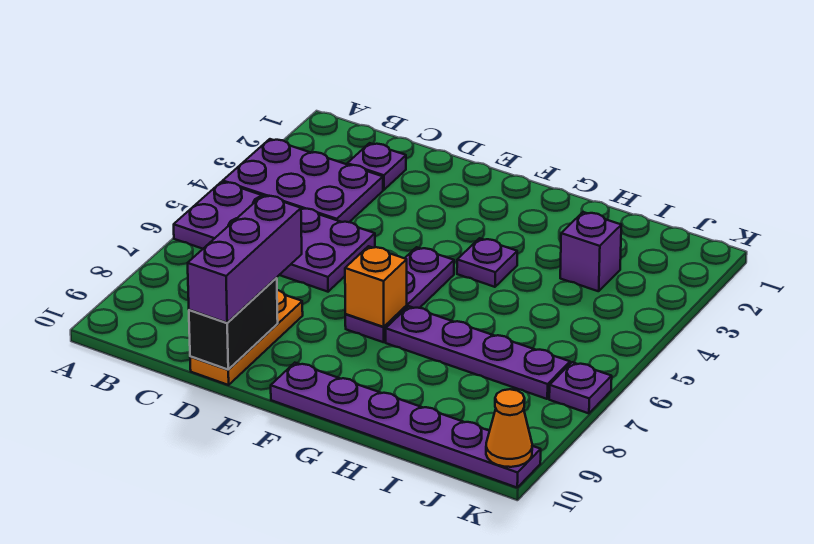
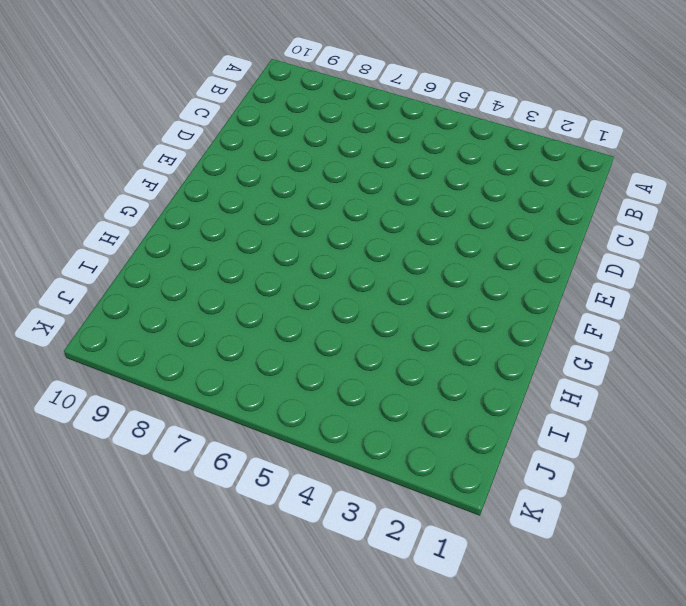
none -> purple plate A3:C4 level 1
none -> purple plate A5:D6 level 1
none -> purple plate C2 level 1

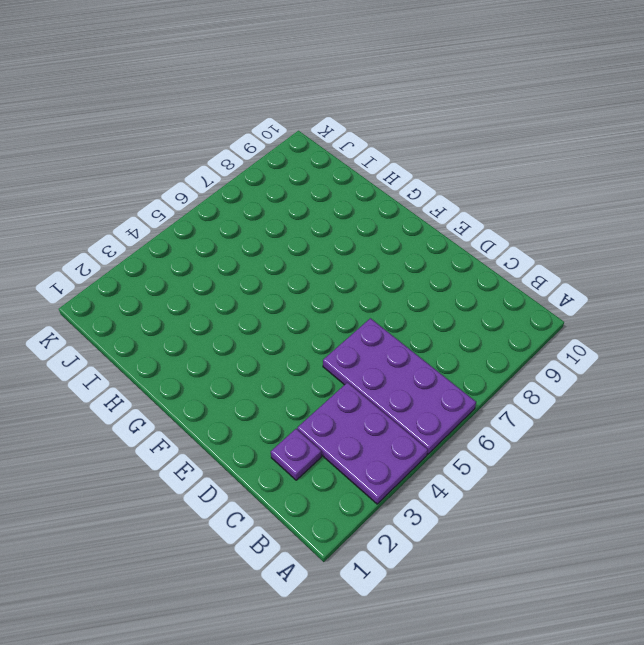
none -> orange plate D8:D10 level 1
none -> purple plate F5:F7 level 1
none -> purple plate F10:K10 level 1

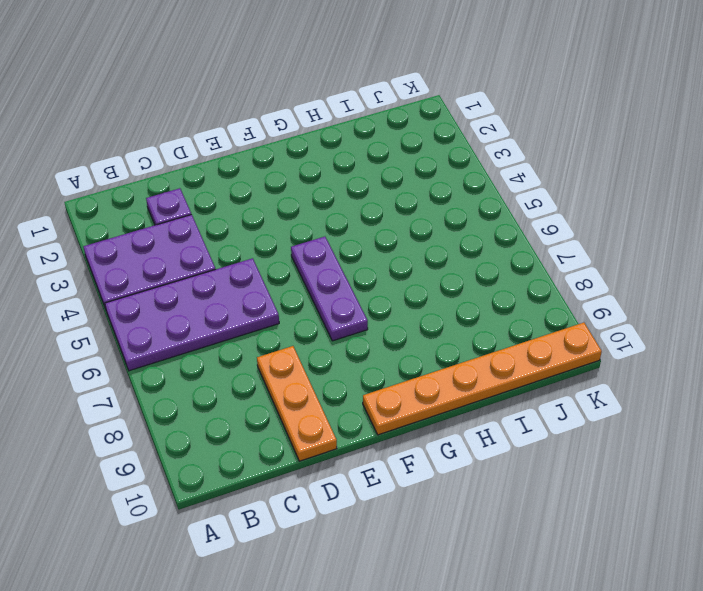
orange plate F10:K10 level 1 -> purple plate F10:K10 level 1
none -> purple plate G4 level 1
none -> purple plate G7:J7 level 1
none -> purple brick I3 level 1

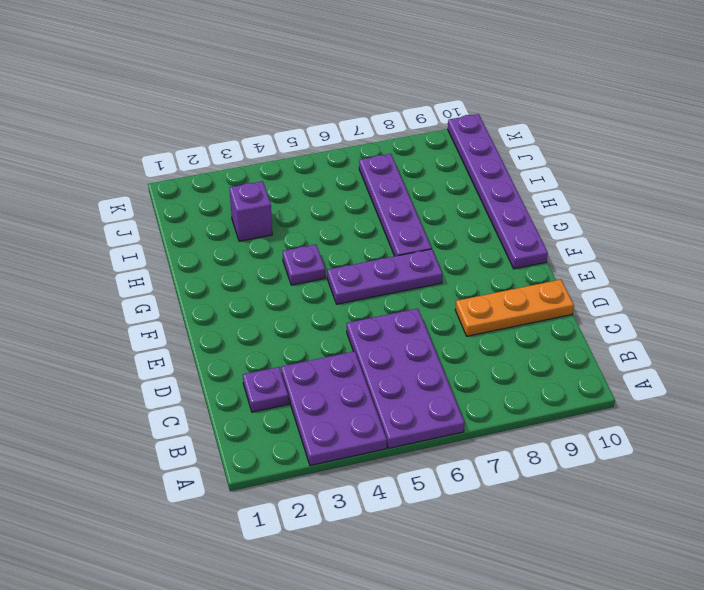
none -> purple plate K7 level 1
none -> black brick D9:D10 level 2
none -> orange brick F7 level 2

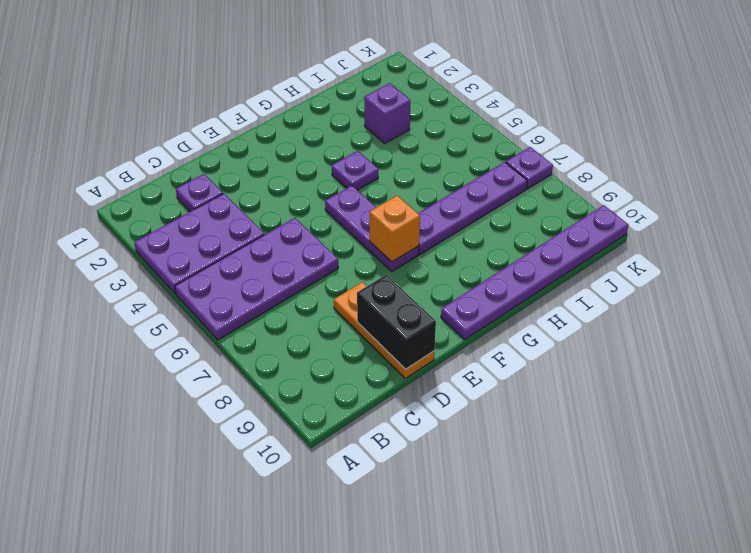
none -> orange cone K10 level 2
none -> purple brick D8:D10 level 3

